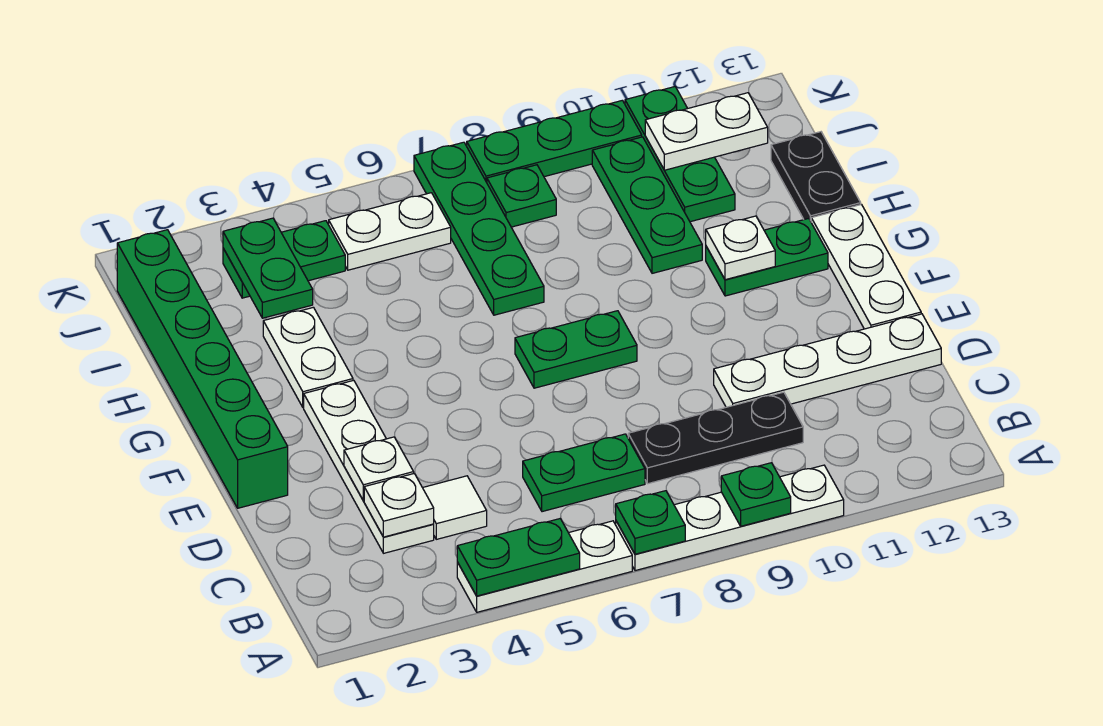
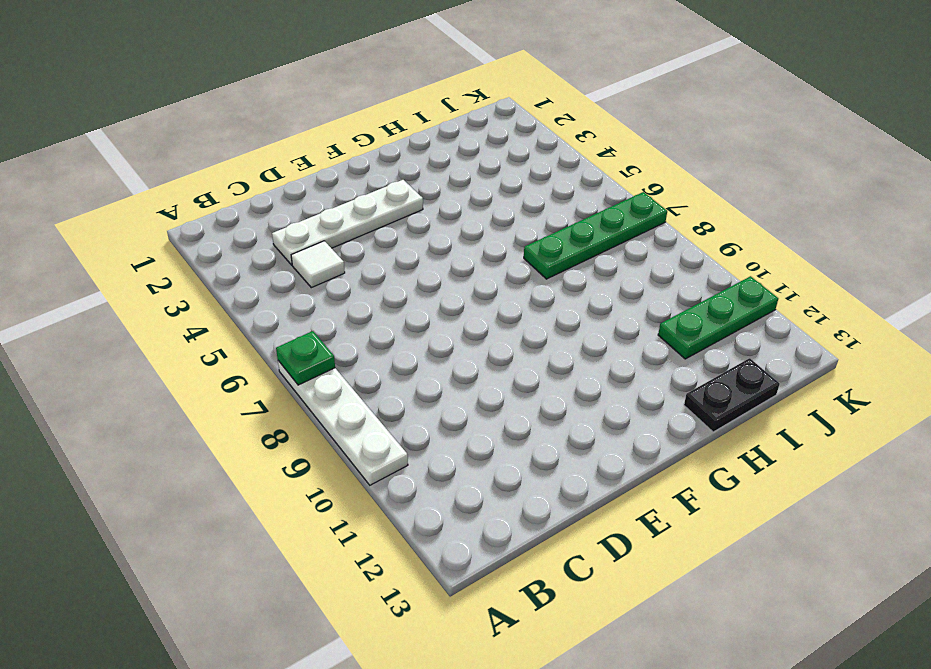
none -> white plate A4:A6 level 1
none -> green plate C6:C7 level 1
none -> black plate C8:C10 level 1

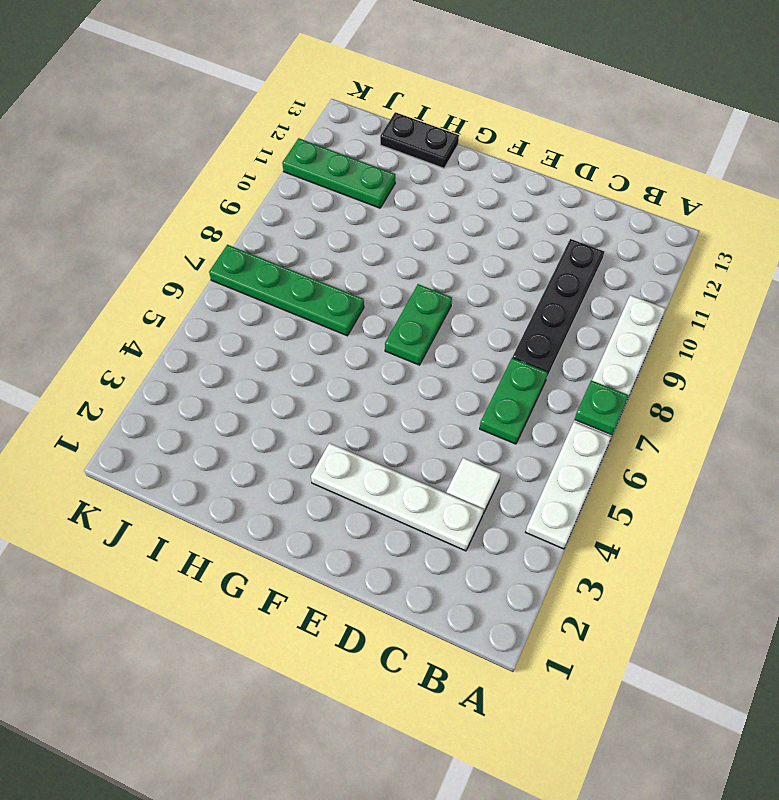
black plate C8:C11 level 1 -> black plate C8:C10 level 1
none -> white plate D10:D13 level 1
none -> green brick E1:J1 level 1
none -> white plate E13:G13 level 1

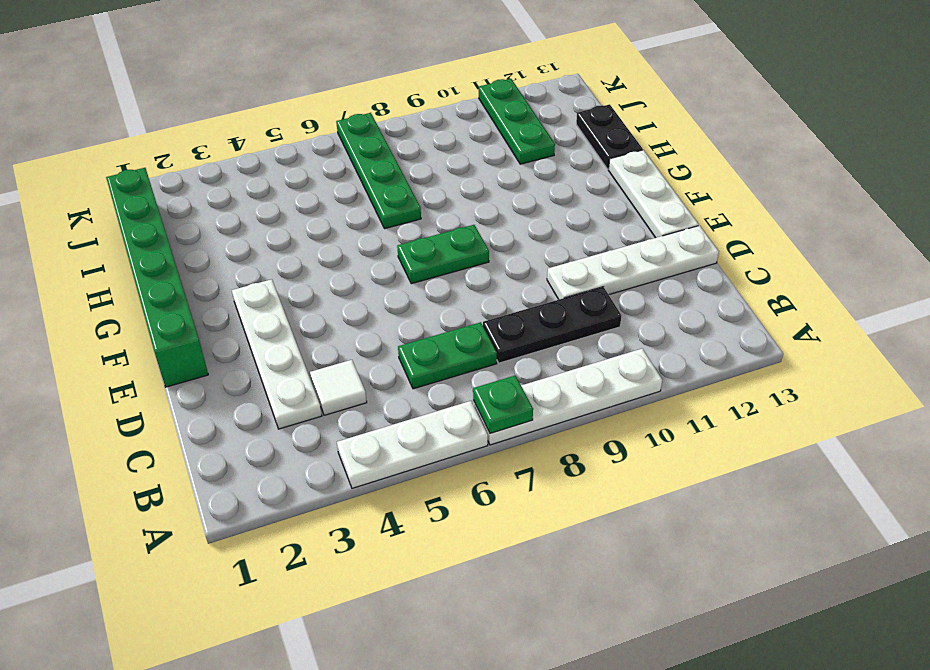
none -> white plate G3:H3 level 1
none -> green plate G11:G12 level 1
none -> green plate H10:J10 level 1

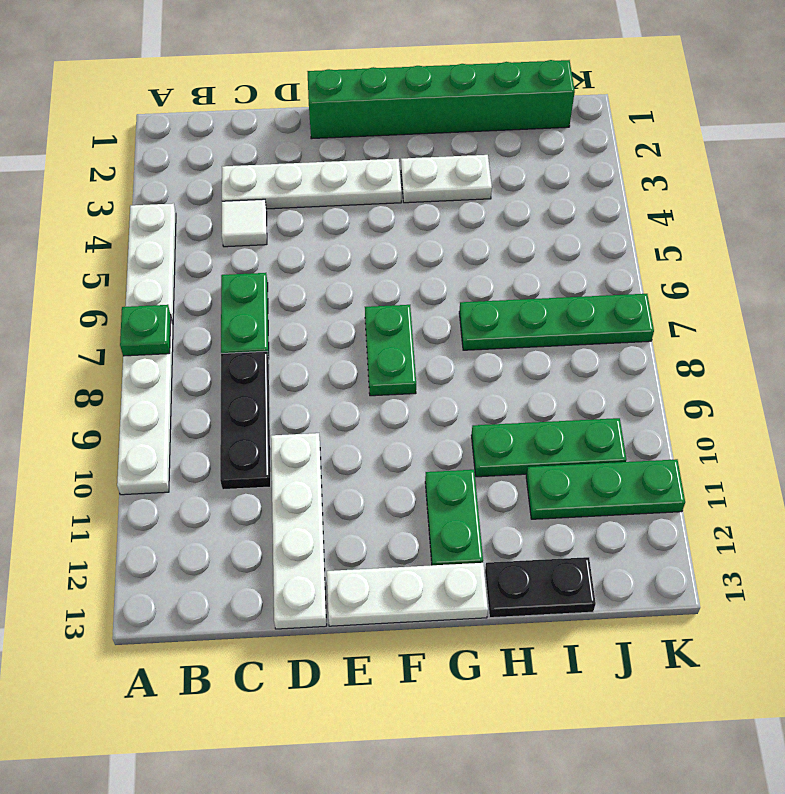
none -> green plate J3:J4 level 1
none -> white plate J5:J6 level 1
none -> green plate J8 level 1

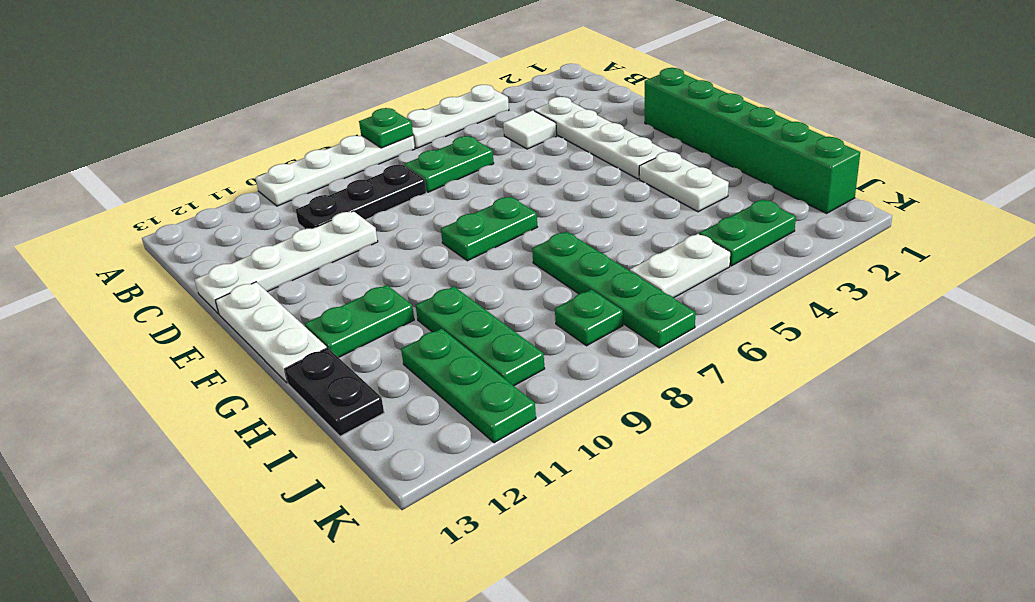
none -> green plate K8:K10 level 1
none -> green plate A4:A5 level 2
none -> green plate A9 level 2

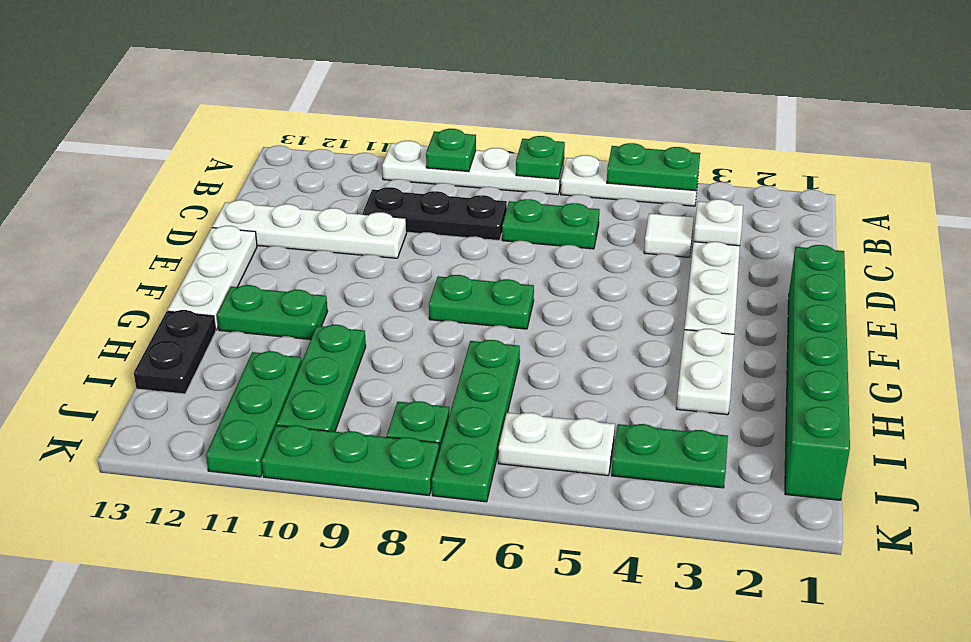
none -> white plate D3 level 2
none -> white plate G11 level 2
none -> green plate I3:J3 level 2

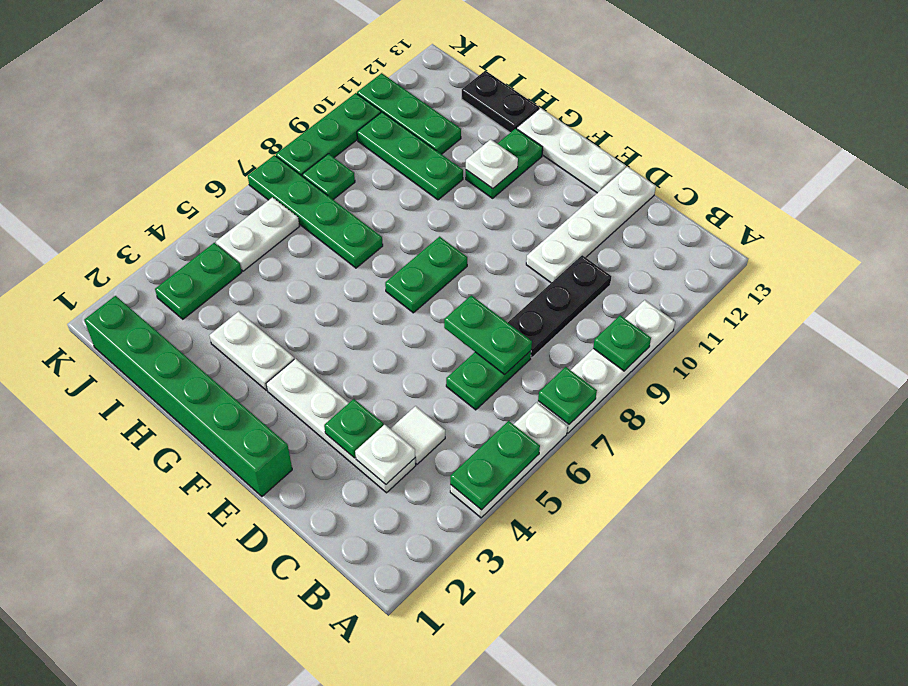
green plate C7:D7 level 2 -> green plate I3:J3 level 2
green plate D3 level 2 -> white plate D3 level 2
none -> white plate J11:J12 level 2

